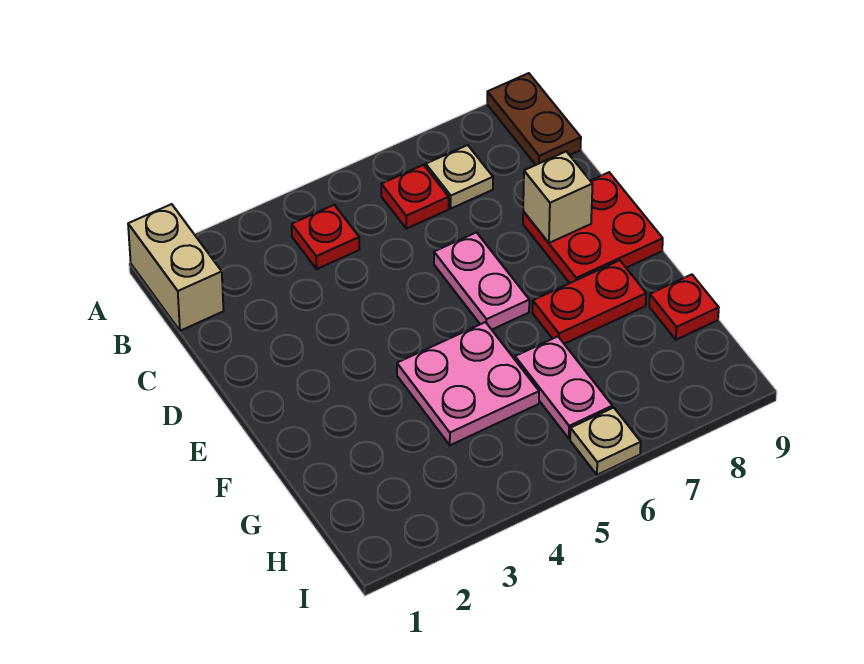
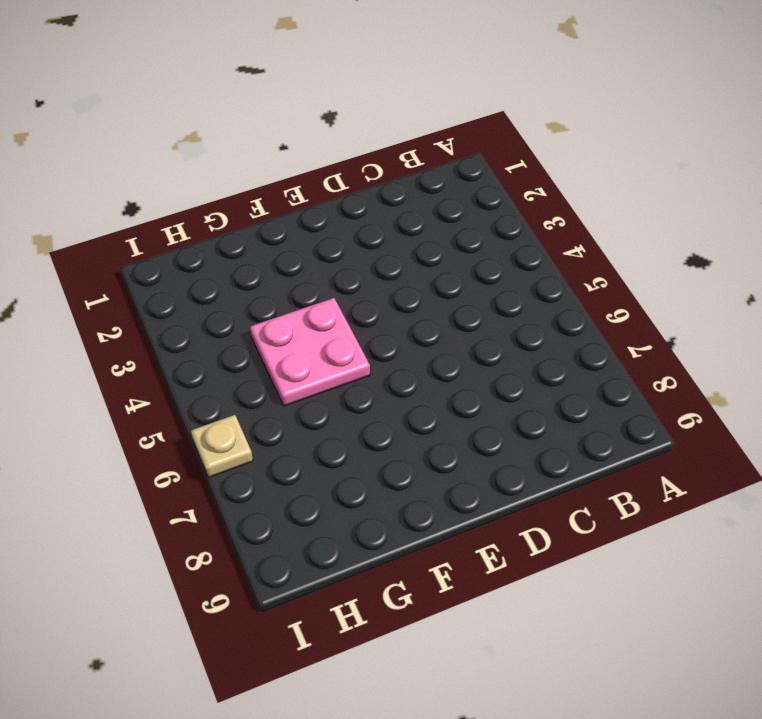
none -> tan brick A1:B1 level 1
none -> brown plate A9:B9 level 1
none -> red plate B4 level 1

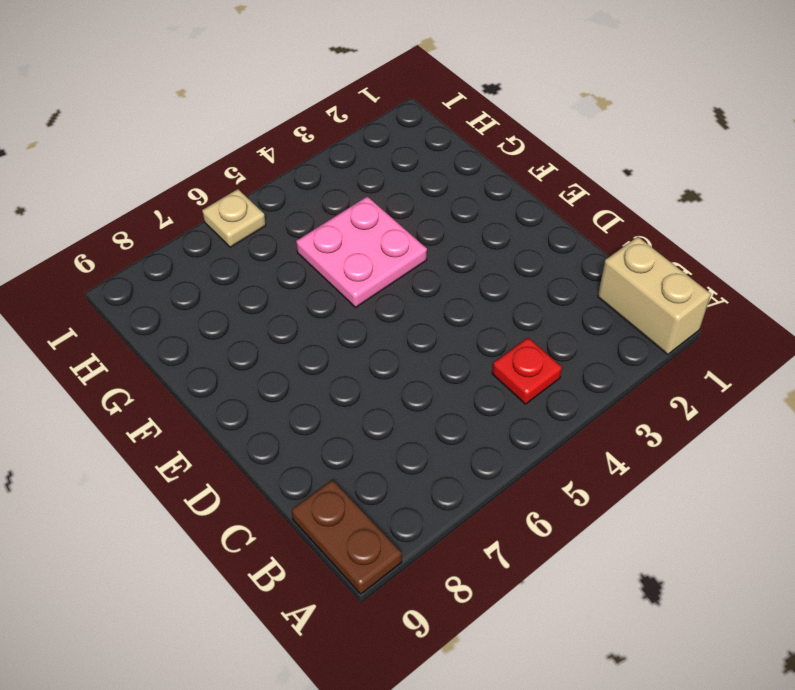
none -> red plate B6 level 1
none -> tan plate B7 level 1
none -> pink plate D6:E6 level 1

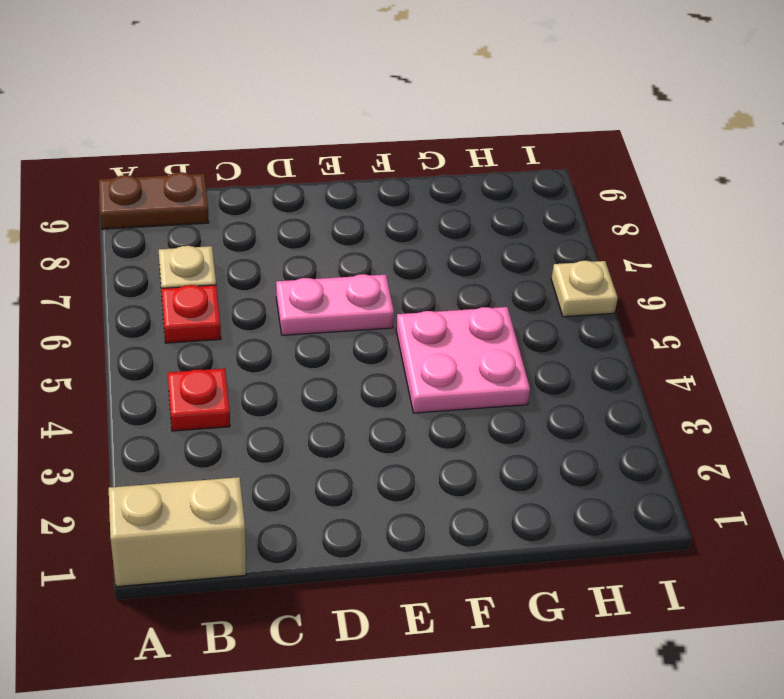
none -> red plate D8:E9 level 1
none -> red plate F7:F8 level 1
none -> pink plate G6:H6 level 1

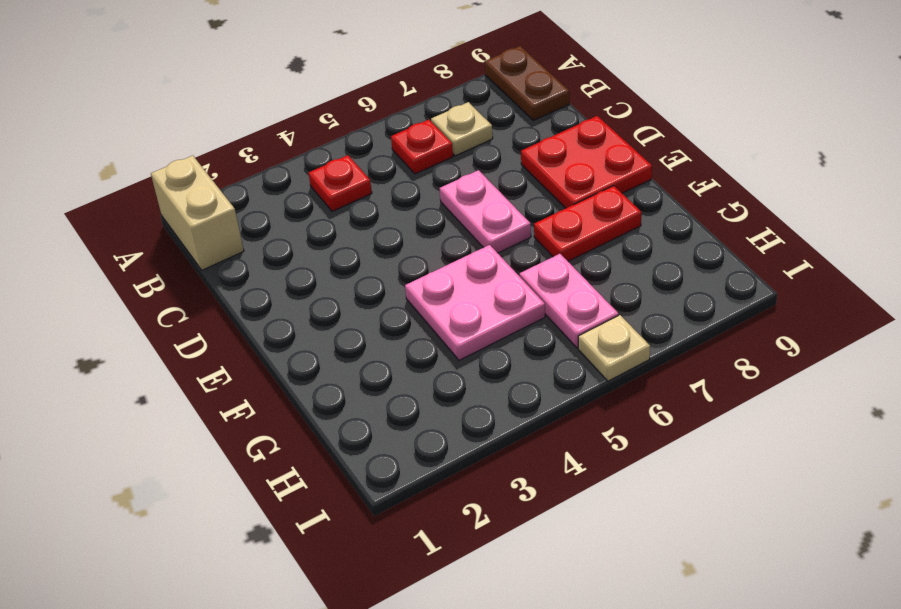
none -> red plate G9 level 1
none -> tan brick D8 level 2

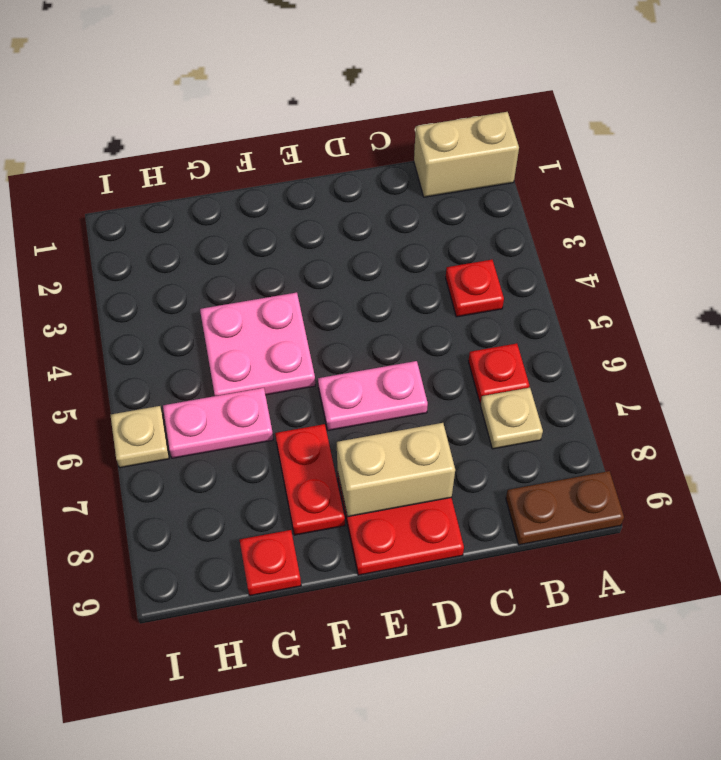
tan brick D8:E8 level 2 -> tan brick D8 level 2

